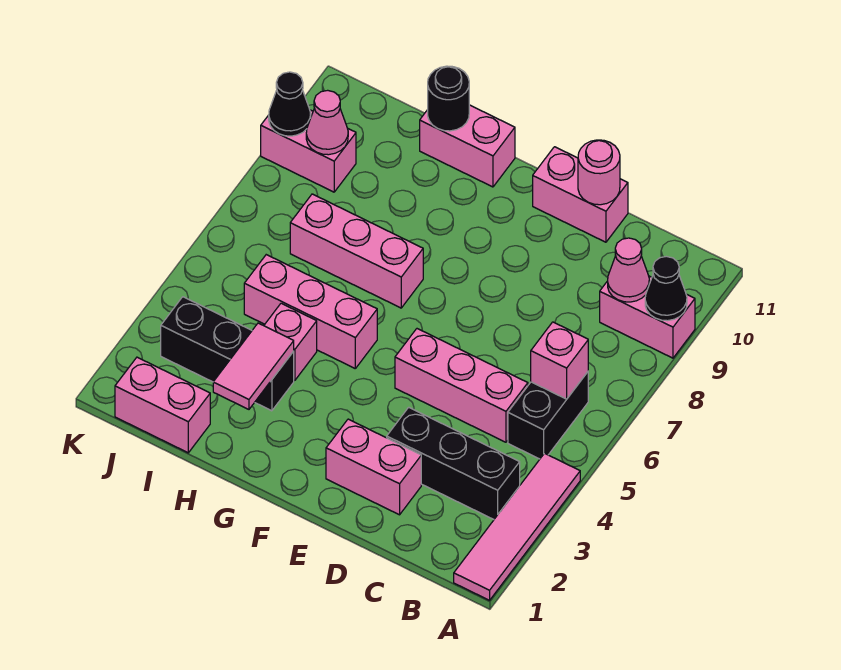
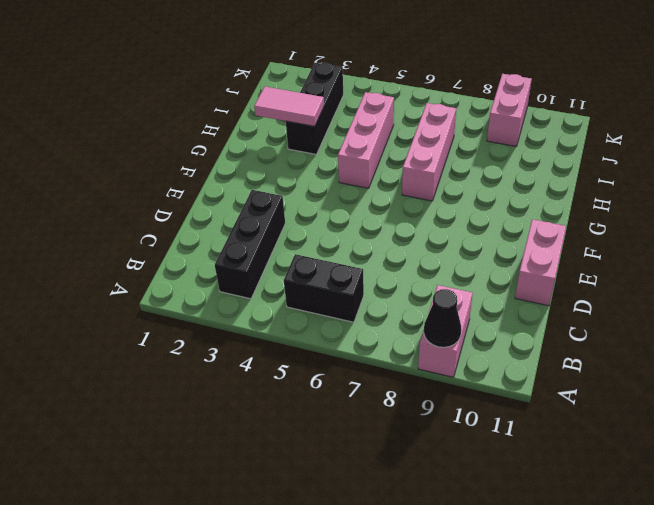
none -> pink tile A1:A4 level 1
none -> pink brick C5:E5 level 1
none -> pink brick D2:E2 level 1

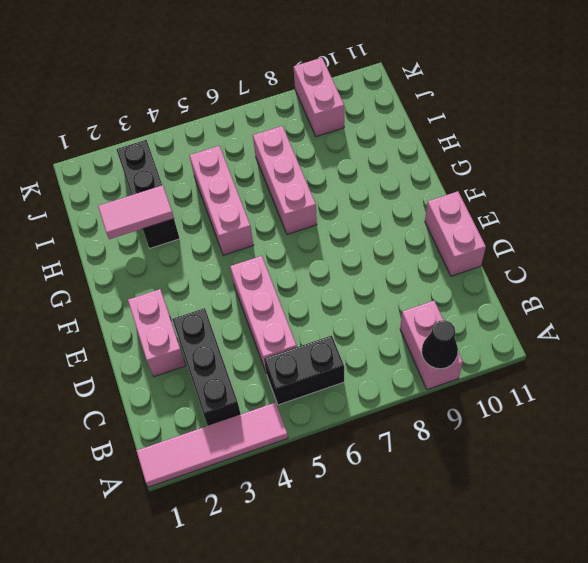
none -> pink brick G11:H11 level 1
none -> pink brick H4 level 1
none -> pink brick I1:J1 level 1

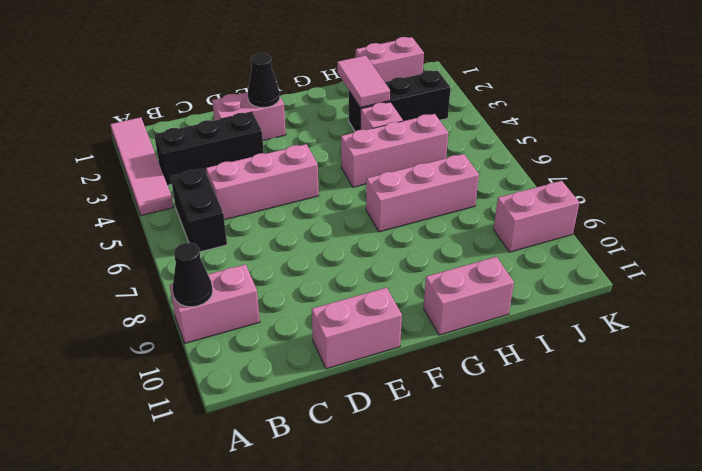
black cone E2 level 2 -> black cone K9 level 2
none -> pink brick B6 level 2
none -> pink cone B9 level 2
none -> pink round brick D11 level 2

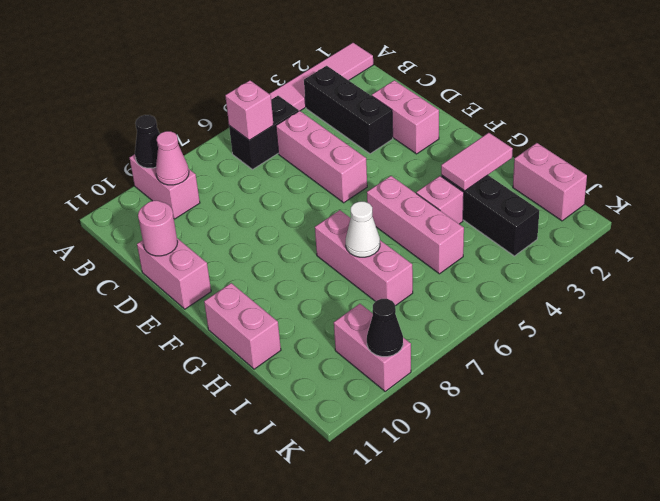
white cone H7 level 2 -> none
none -> black round brick H11 level 2
none -> pink cone J9 level 2

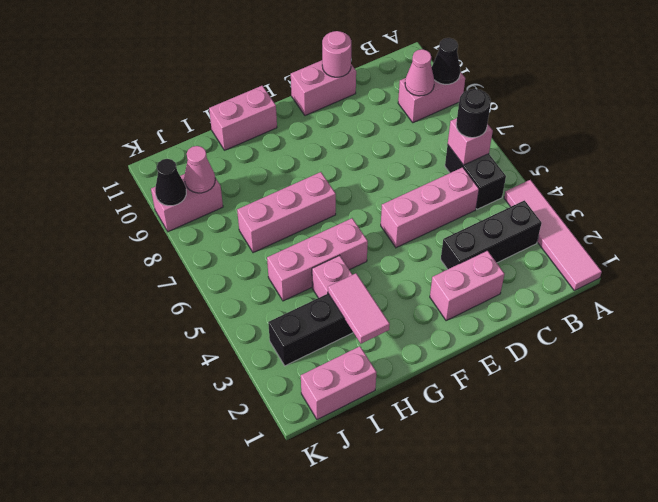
black round brick B6 level 3 -> black round brick H11 level 2

